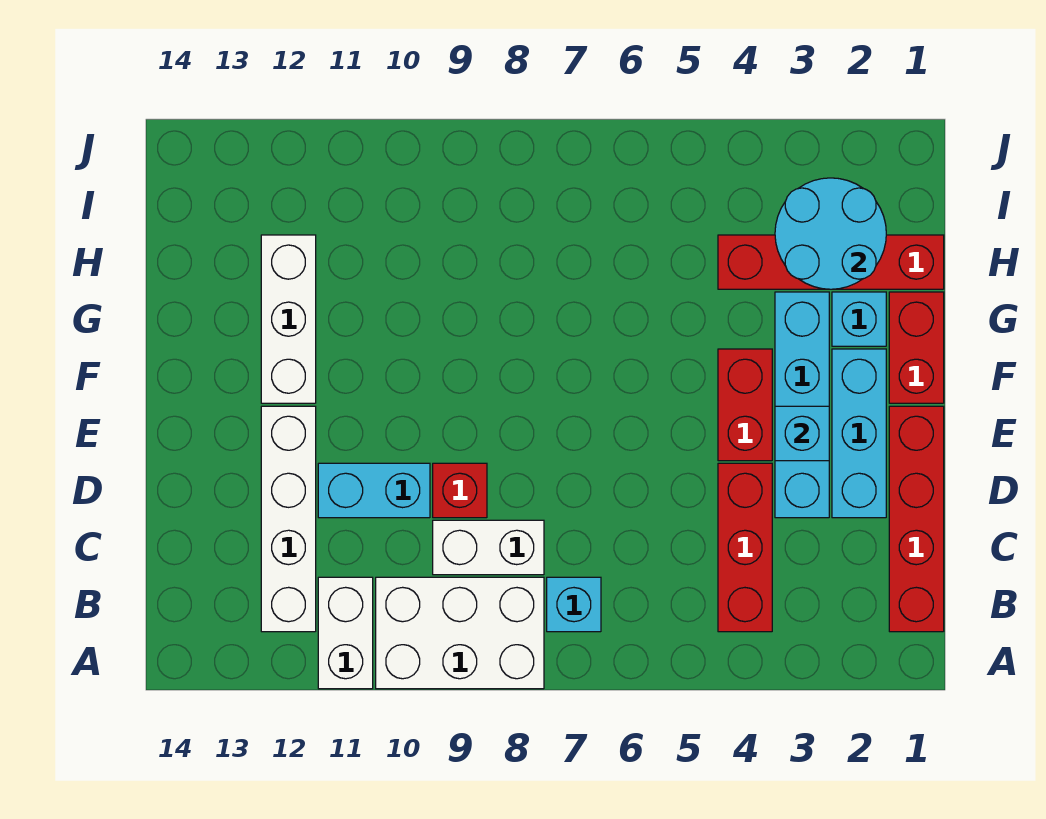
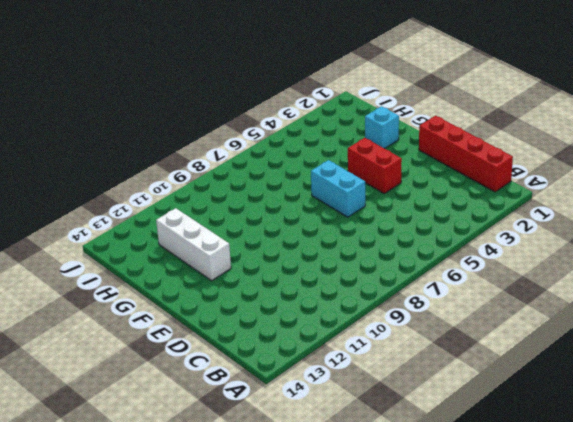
cyan brick E6:F6 level 1 -> cyan brick D10:D11 level 1
none -> white brick A8:B10 level 1
none -> white brick A11:B11 level 1
none -> red brick B4:D4 level 1

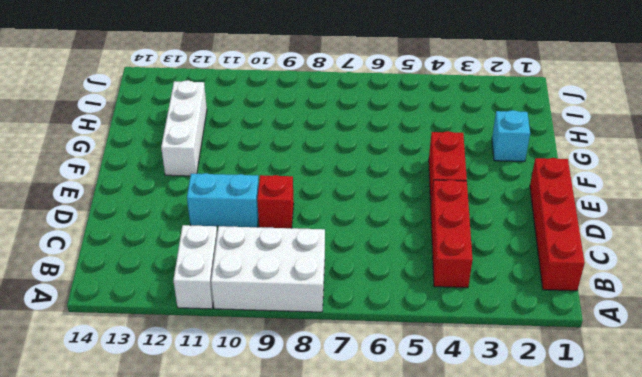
none -> cyan brick B7 level 1
none -> white brick B12:E12 level 1
none -> white brick C8:C9 level 1

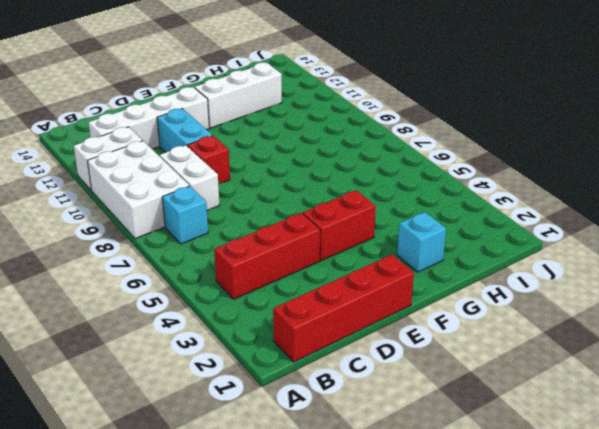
none -> cyan brick D2:F2 level 1
none -> cyan brick D3:G3 level 1
none -> red brick F1:G1 level 1

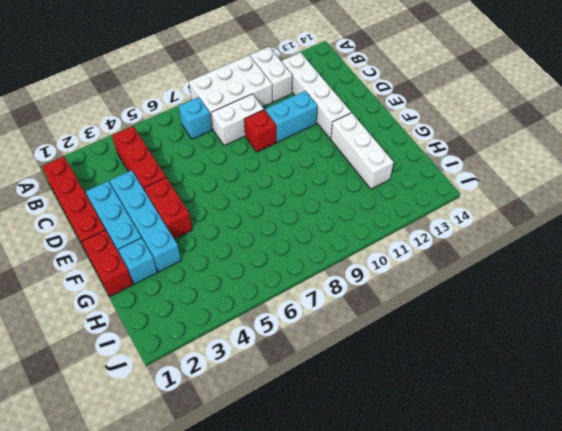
none -> red brick H1:H4 level 1
none -> cyan brick E3 level 2
none -> cyan round brick H2:I3 level 2

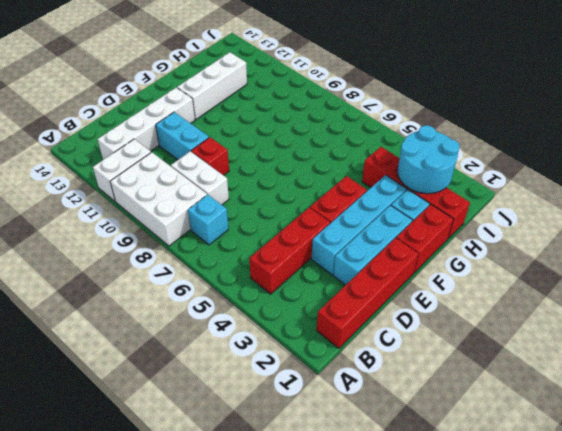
none -> cyan brick E3 level 2

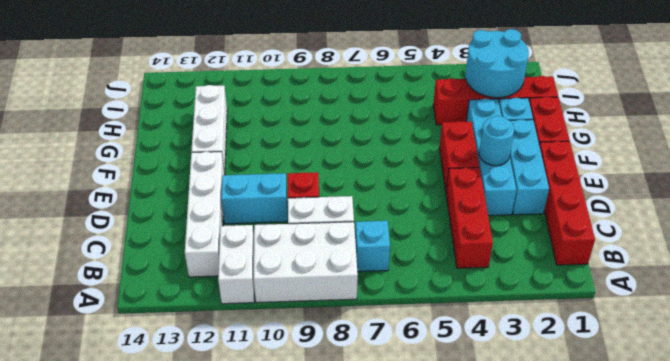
cyan round brick E3 level 2 -> cyan brick E3 level 2

